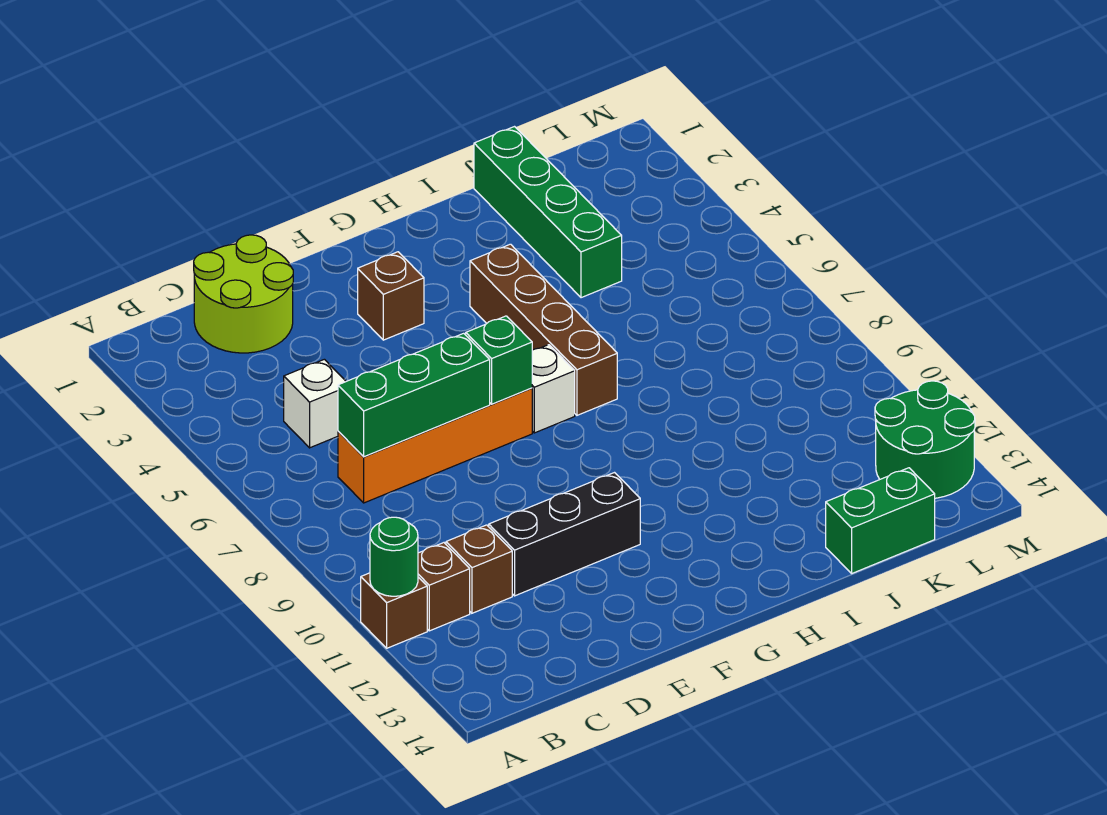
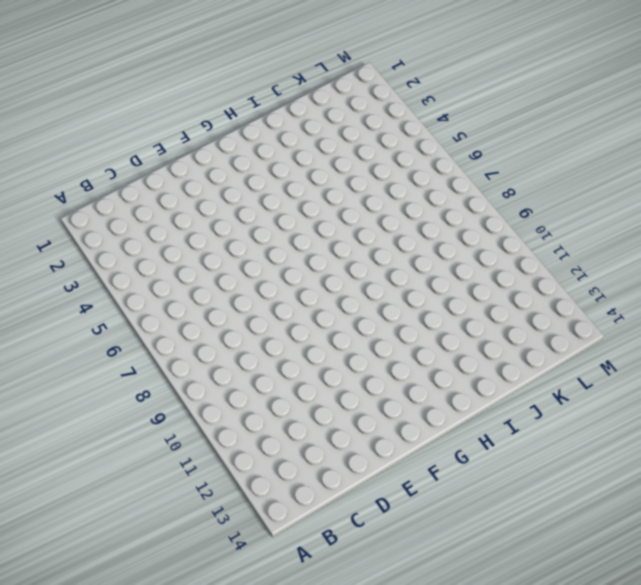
none -> brown brick A11 level 1
none -> brown brick B11 level 1
none -> lime round brick C1:D2 level 1

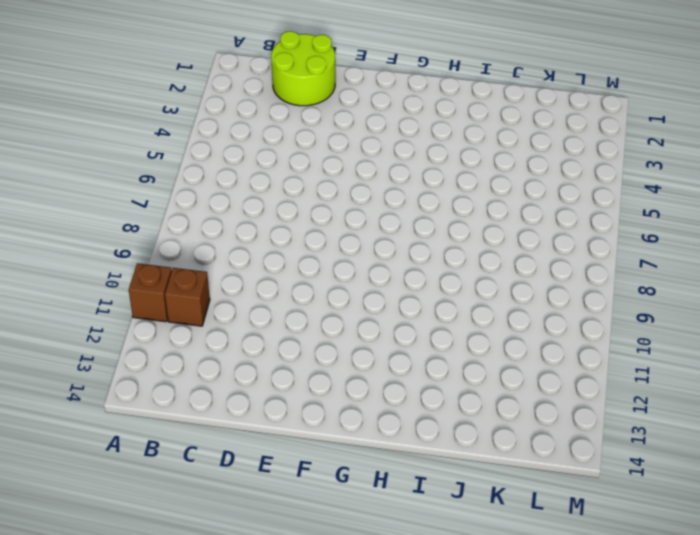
none -> white brick C5 level 1
none -> orange brick C7:F7 level 1
none -> brown brick C11 level 1

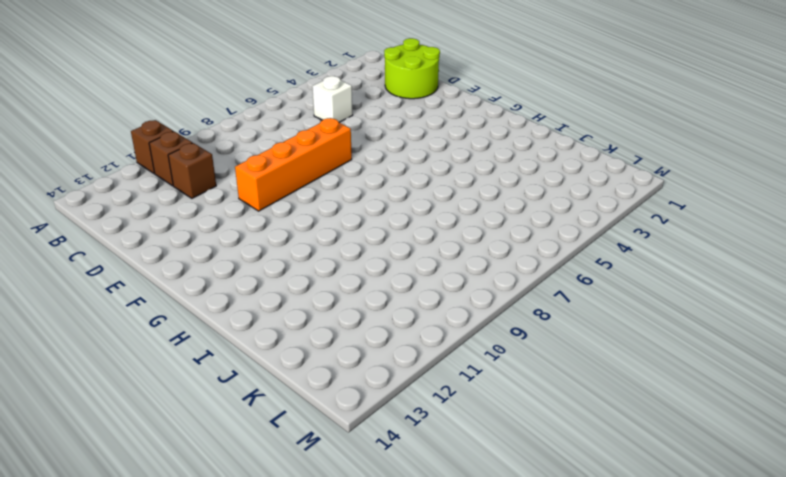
orange brick E7:E10 level 1 -> orange brick C7:F7 level 1
none -> black brick D11:F11 level 1
none -> brown brick F3 level 1
none -> white brick G7 level 1

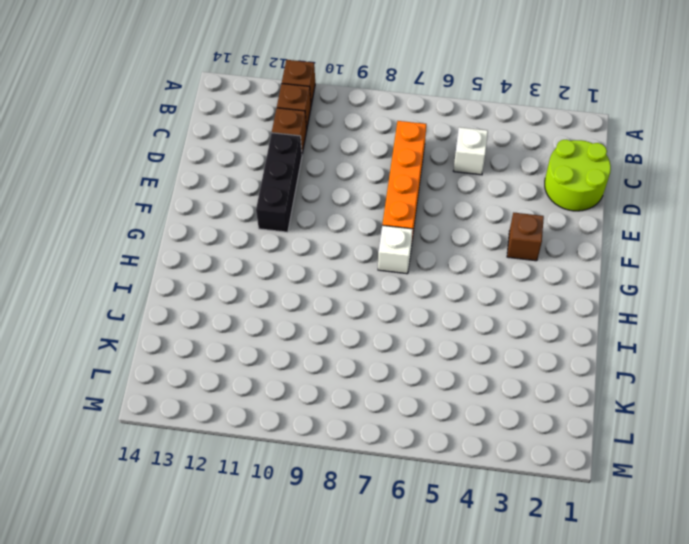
none -> brown brick H4:H7 level 1
none -> green brick J1:J4 level 1
none -> green brick J14:K14 level 1

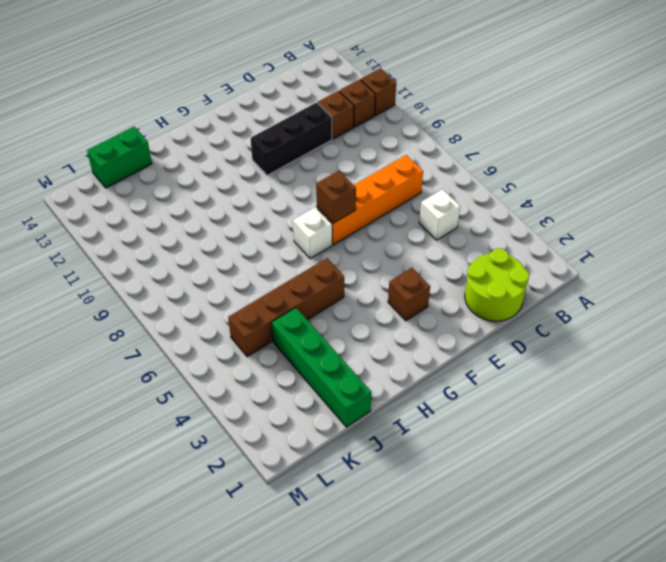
brown brick F7 level 2 -> green brick F7 level 2
brown brick H5:K5 level 1 -> brown brick H4:H7 level 1
none -> green round brick L12:M13 level 1
none -> green round brick A11 level 2
none -> green brick C7:E7 level 2

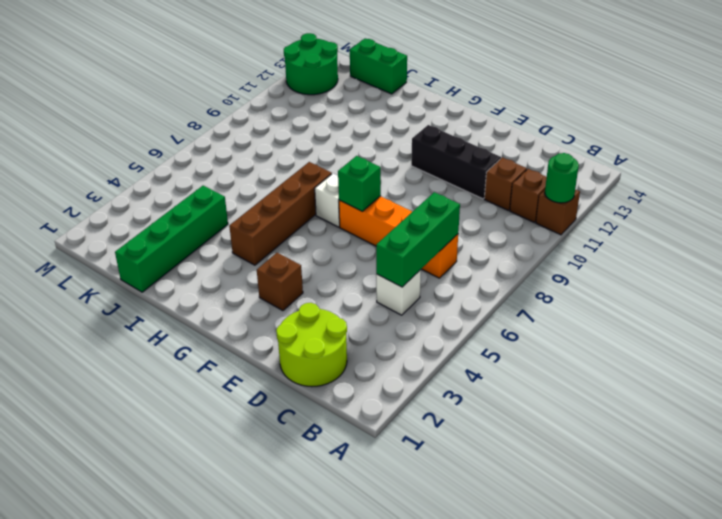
green brick C5:C7 level 2 -> green brick C7:E7 level 2

